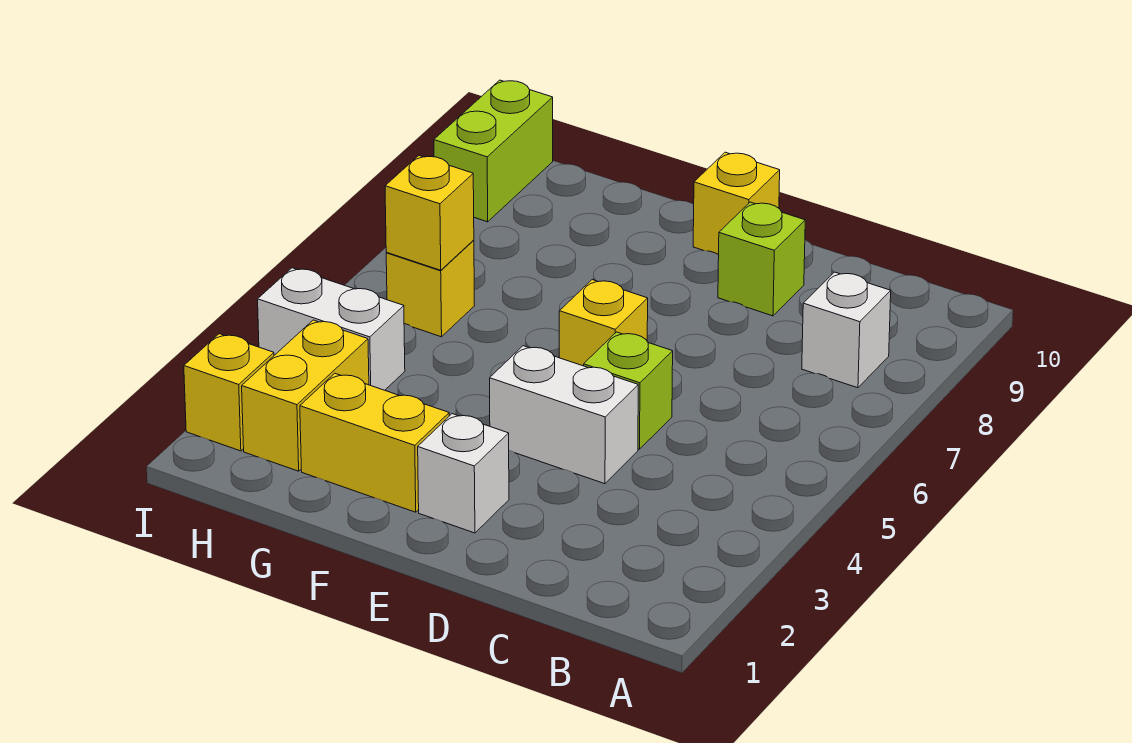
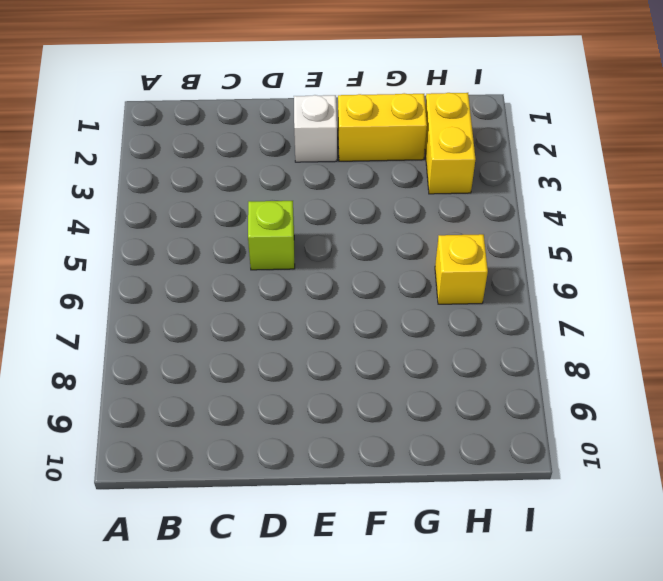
none -> white brick B8 level 1
none -> white brick D4:E4 level 1
none -> lime brick D9 level 1

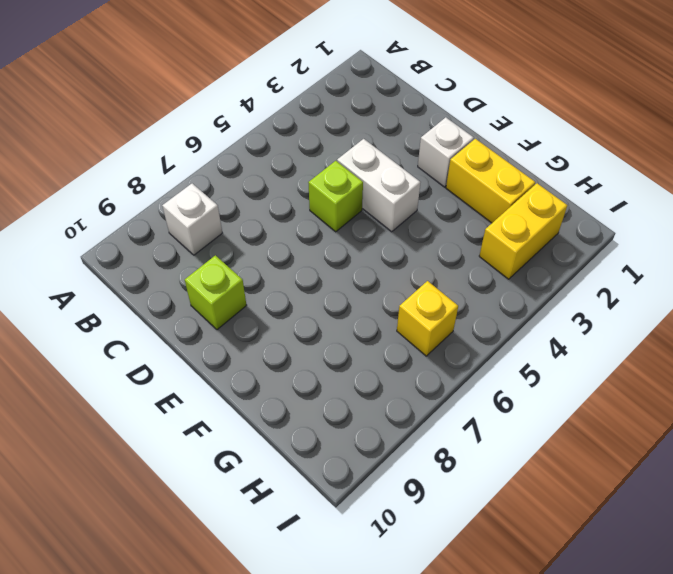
none -> yellow brick E6 level 1
none -> yellow brick E10 level 1
none -> white brick H4:I4 level 1

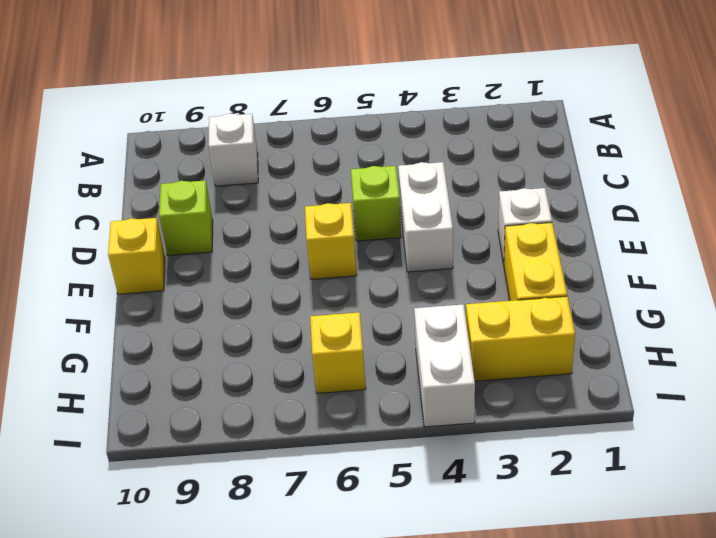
none -> yellow brick I2 level 1
none -> lime brick I9:I10 level 1
none -> yellow brick H6 level 2

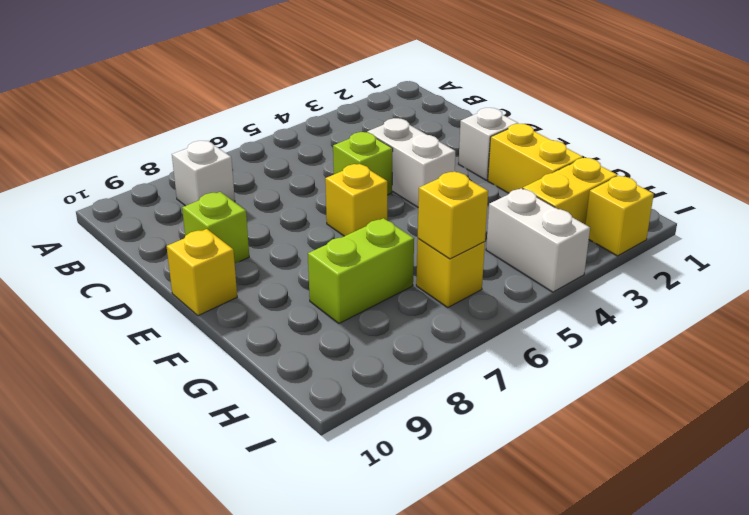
lime brick G7:G8 level 1 -> lime brick I9:I10 level 1

